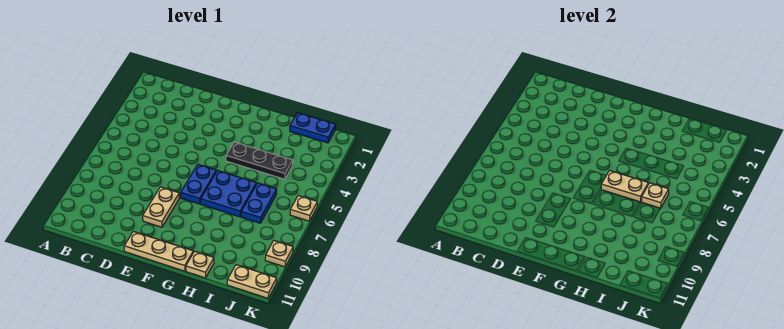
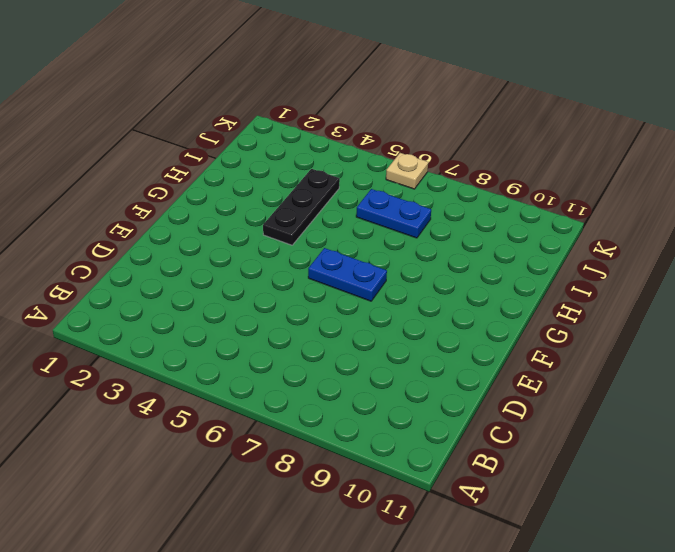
none -> tan plate E8:E9 level 1
none -> tan plate E11:G11 level 1
none -> blue plate G6:H7 level 1

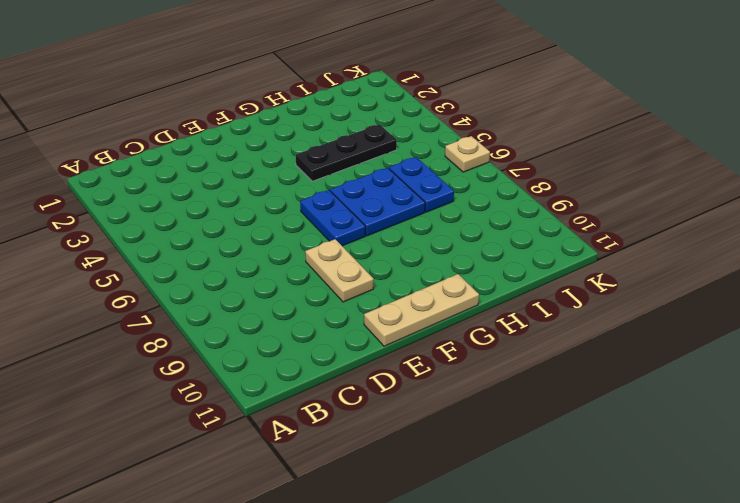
none -> tan plate H11 level 1
none -> blue plate I1:J1 level 1
none -> tan plate J11:K11 level 1

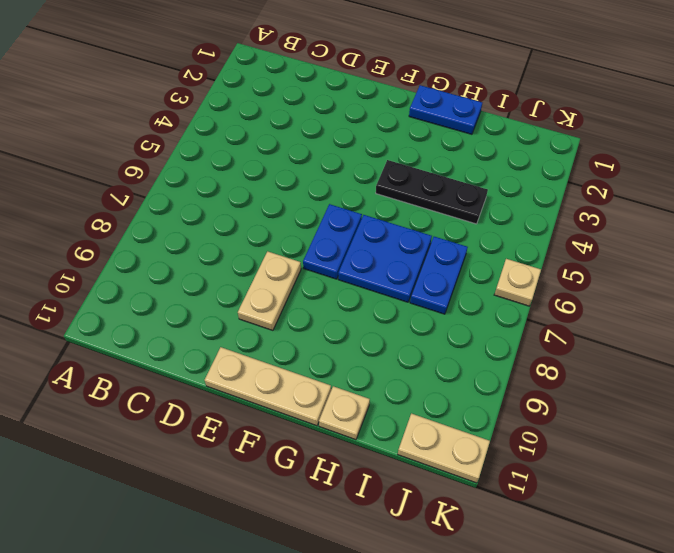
blue plate G1:H1 level 1 -> blue plate I1:J1 level 1
none -> tan plate K9 level 1
none -> tan plate G6:H6 level 2
none -> tan plate I6 level 2

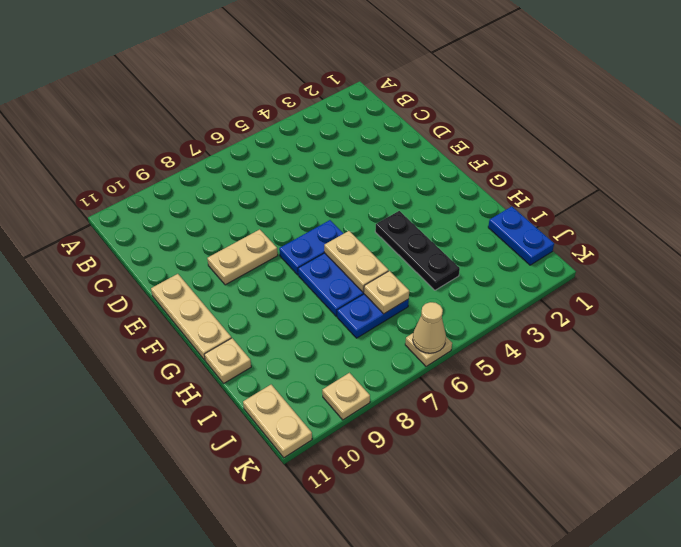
tan cone K6 level 2 -> none

